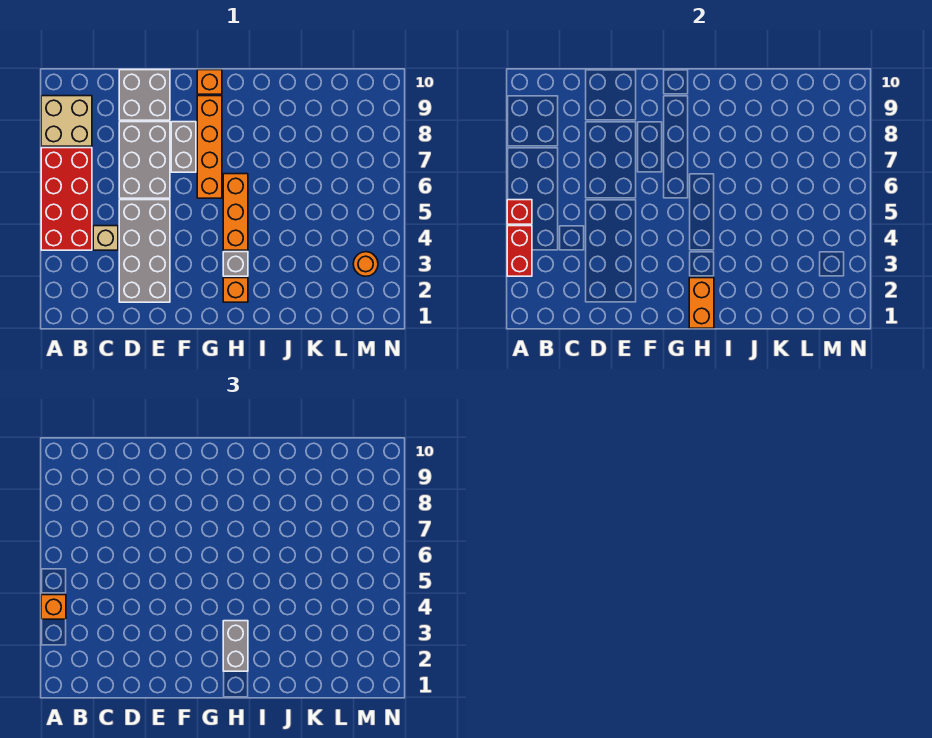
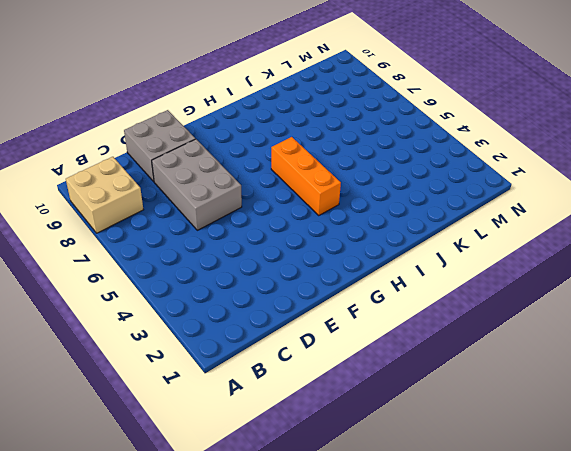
none -> red brick A4:B7 level 1
none -> tan brick C4 level 1
none -> grey brick D2:E5 level 1

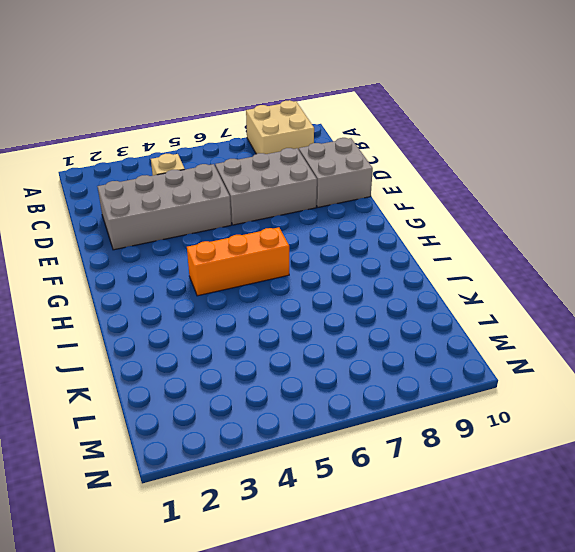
none -> red brick A4:B7 level 1
none -> grey brick F7:F8 level 1
none -> orange brick G6:G9 level 1

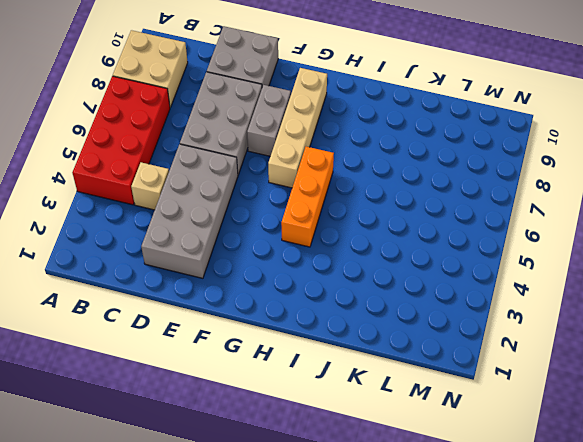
tan brick G6:G9 level 1 -> orange brick G6:G9 level 1
none -> orange brick G10 level 1
none -> orange brick H2 level 1
none -> grey brick H3 level 1

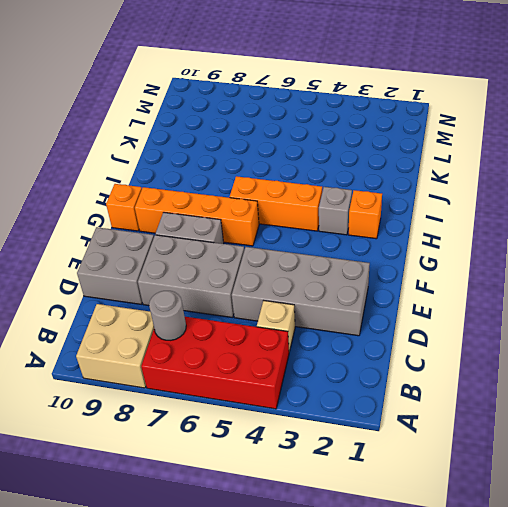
grey round brick B7 level 2 -> none
none -> orange round brick M3 level 1
none -> red brick A3:A4 level 2
none -> red brick A5 level 2

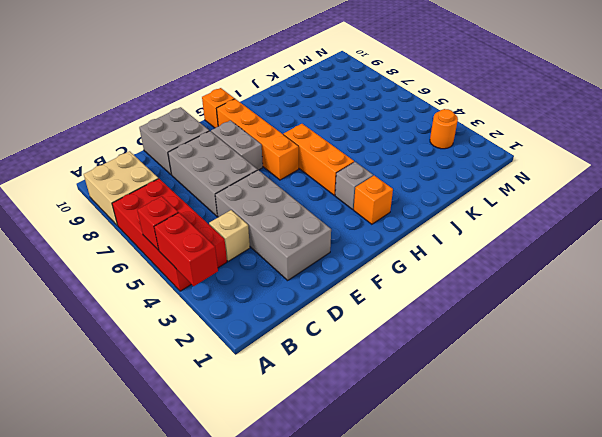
none -> orange brick H1:H2 level 2
none -> orange brick A4 level 3
none -> grey brick H2:H3 level 3

